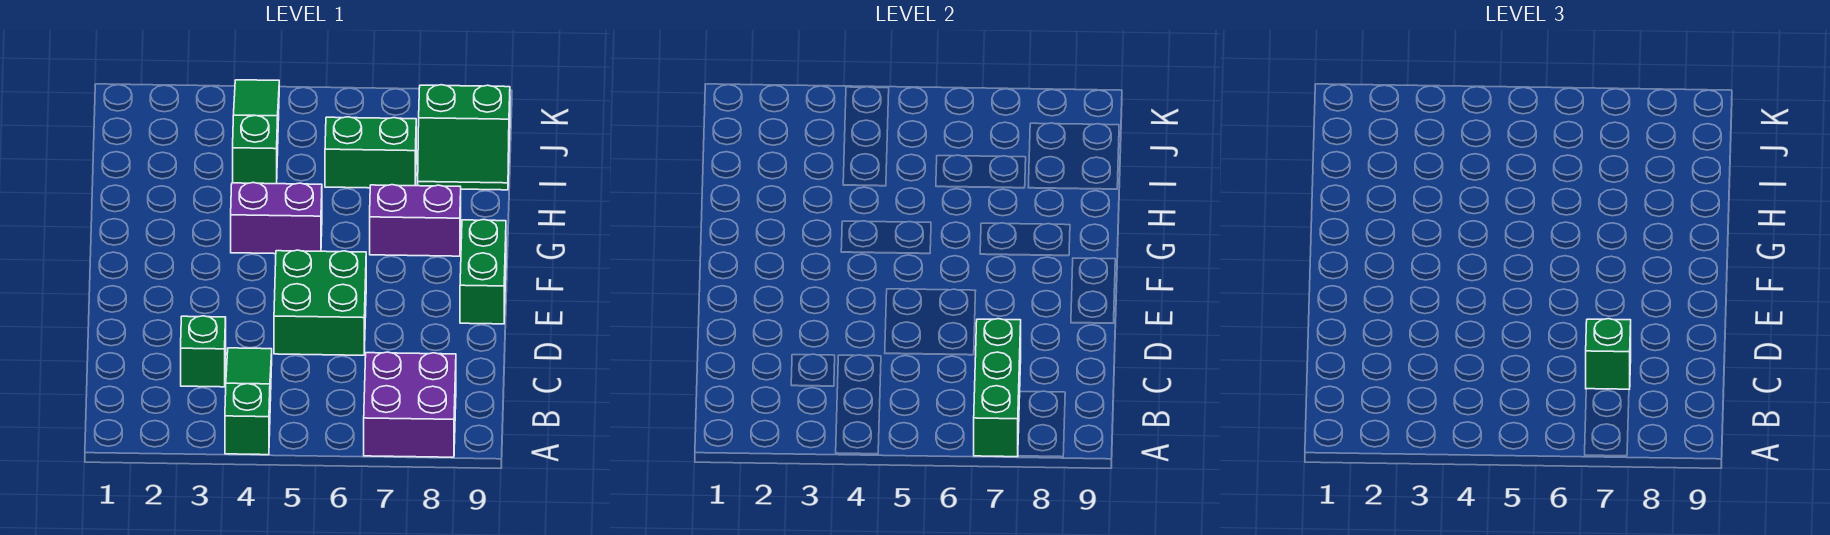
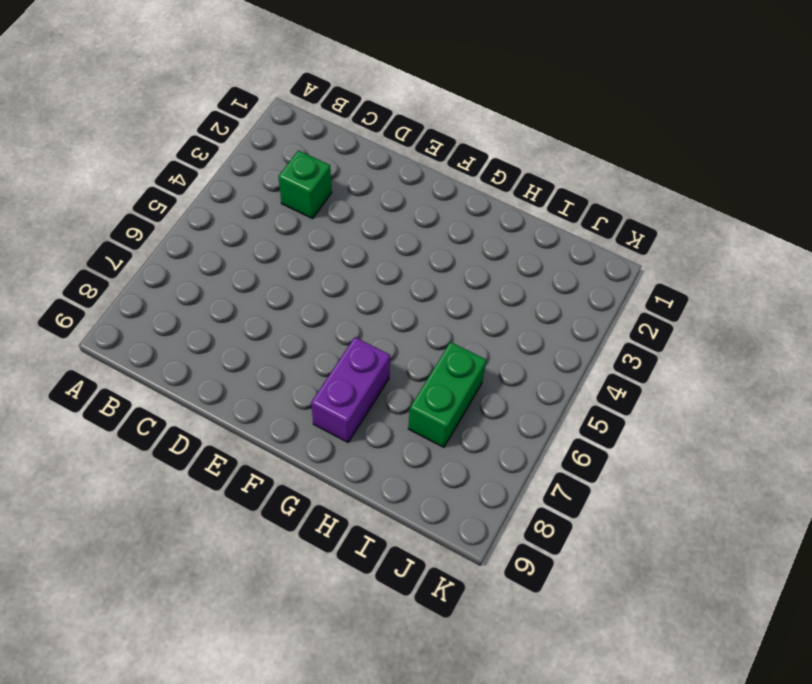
none -> green slope A4:C4 level 1 top A
none -> purple brick A7:B8 level 1
none -> green brick D5:E6 level 1

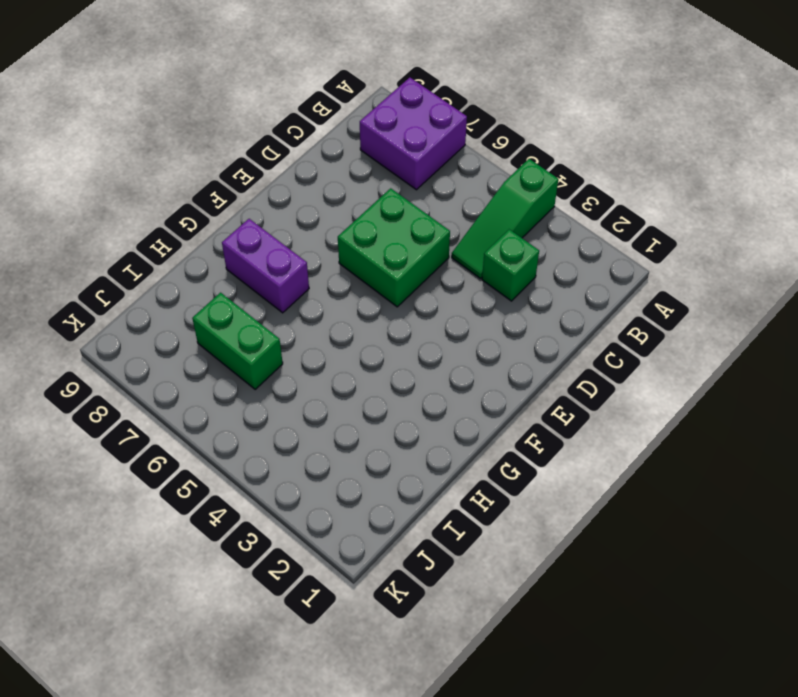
none -> green brick E9:F9 level 1
none -> purple brick G4:G5 level 1
none -> green slope I4:K4 level 1 top I

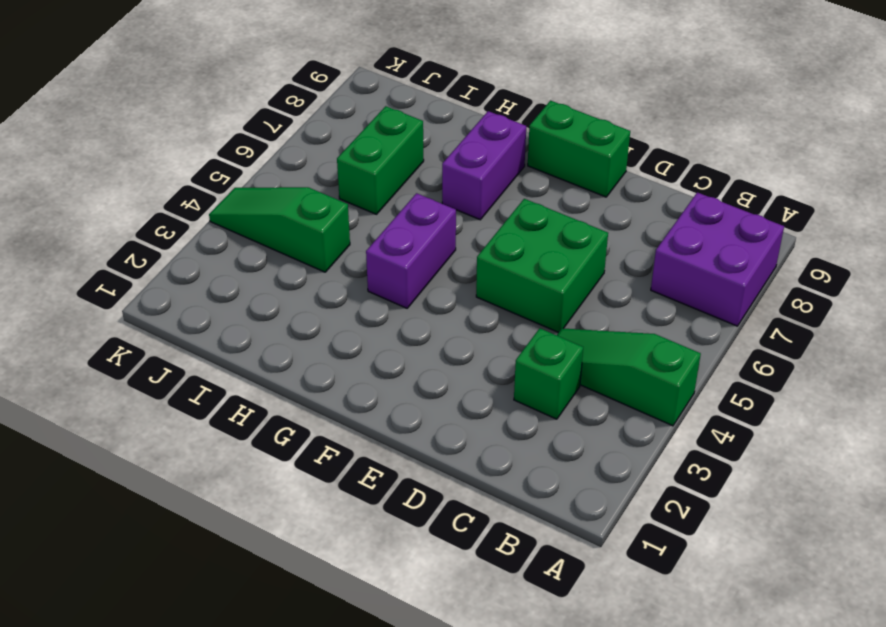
none -> green slope I8:J9 level 1 top J
none -> green brick A7:C7 level 2
none -> green brick C7 level 3

